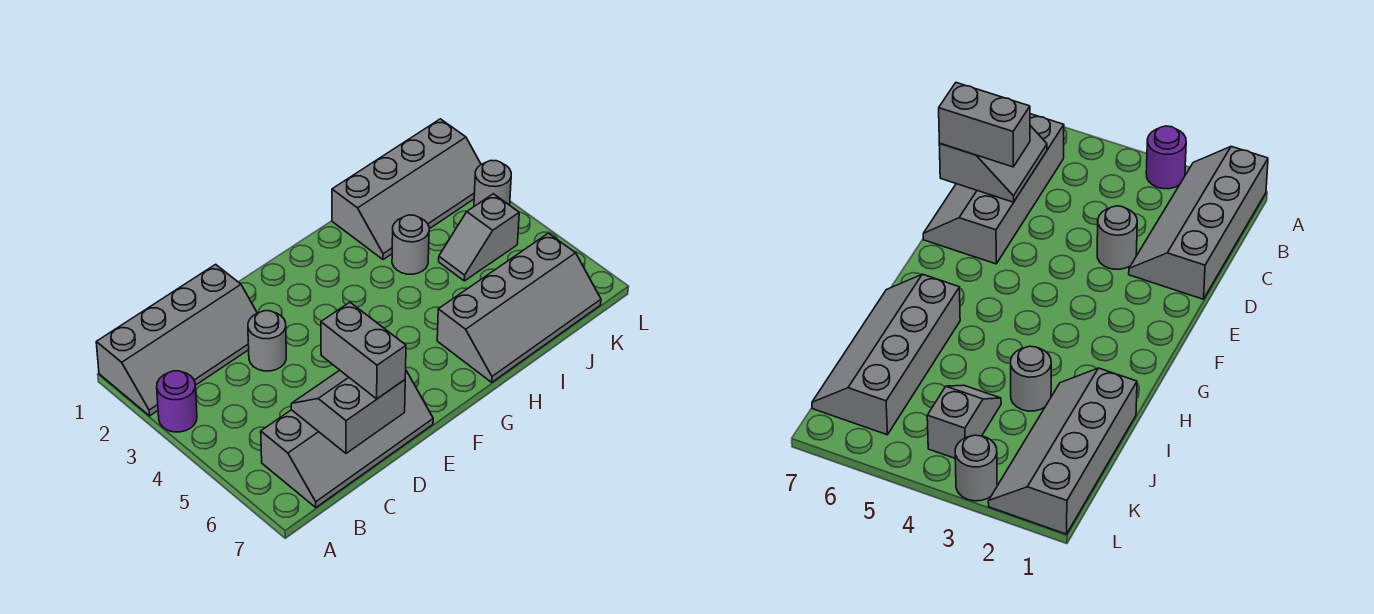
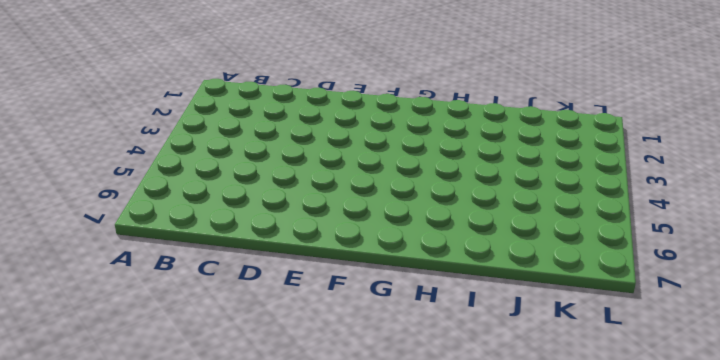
none -> grey slope A1:D2 level 1 top 1
none -> purple round brick A3 level 1

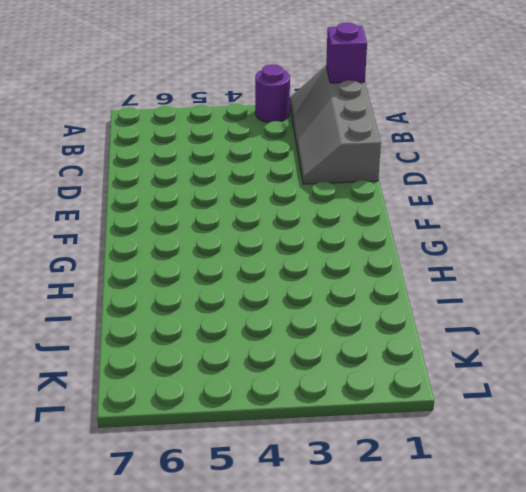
purple brick A1 level 2 -> none
none -> grey slope B6:E7 level 1 top 6
none -> grey round brick D3 level 1

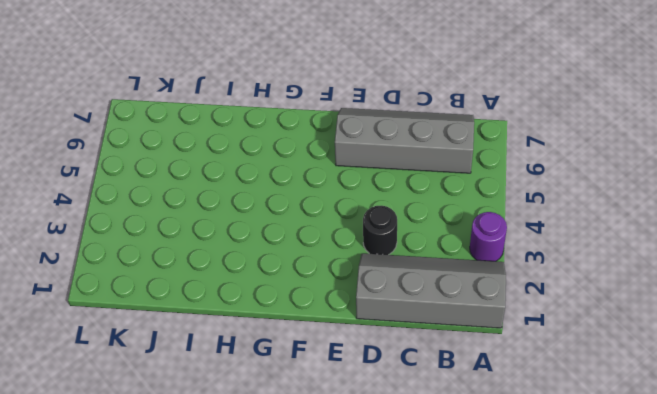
black round brick D3 level 1 -> grey round brick D3 level 1
none -> grey slope H6:K7 level 1 top 6
none -> grey slope I1:L2 level 1 top 1

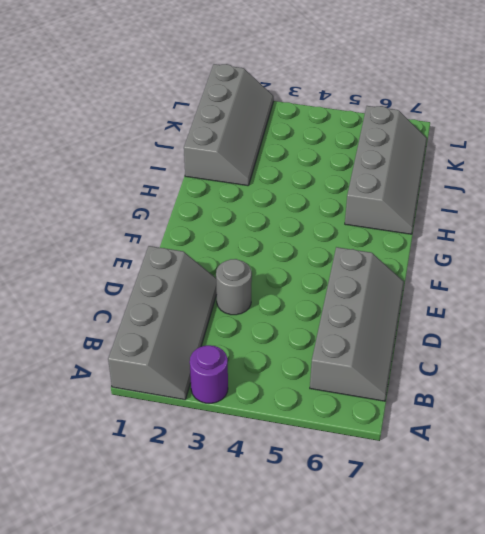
none -> grey round brick I3 level 1
none -> grey slope J4:K4 level 1 top K

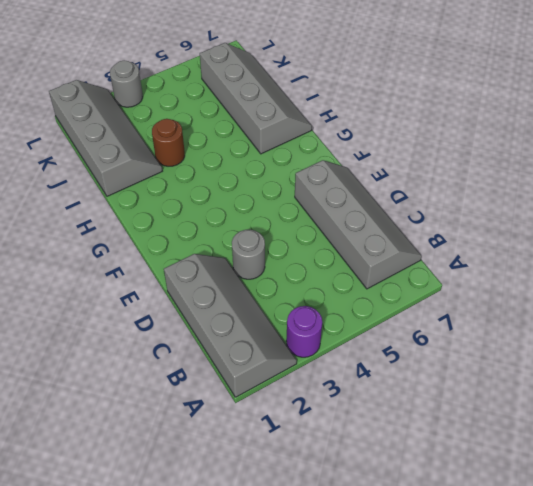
brown round brick I3 level 1 -> grey round brick I3 level 1
none -> grey slope J4:K4 level 1 top K
none -> grey slope C6:D7 level 2 top 7

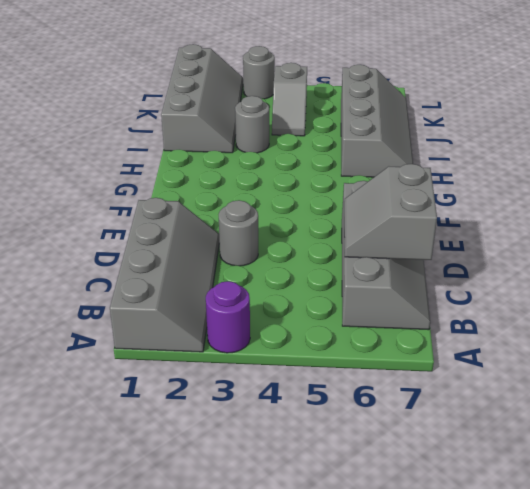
none -> grey brick D6:D7 level 3

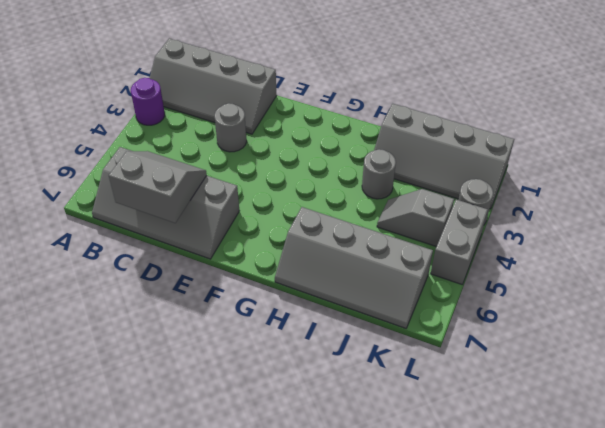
grey brick L4:L5 level 1 -> grey brick D6:D7 level 3

